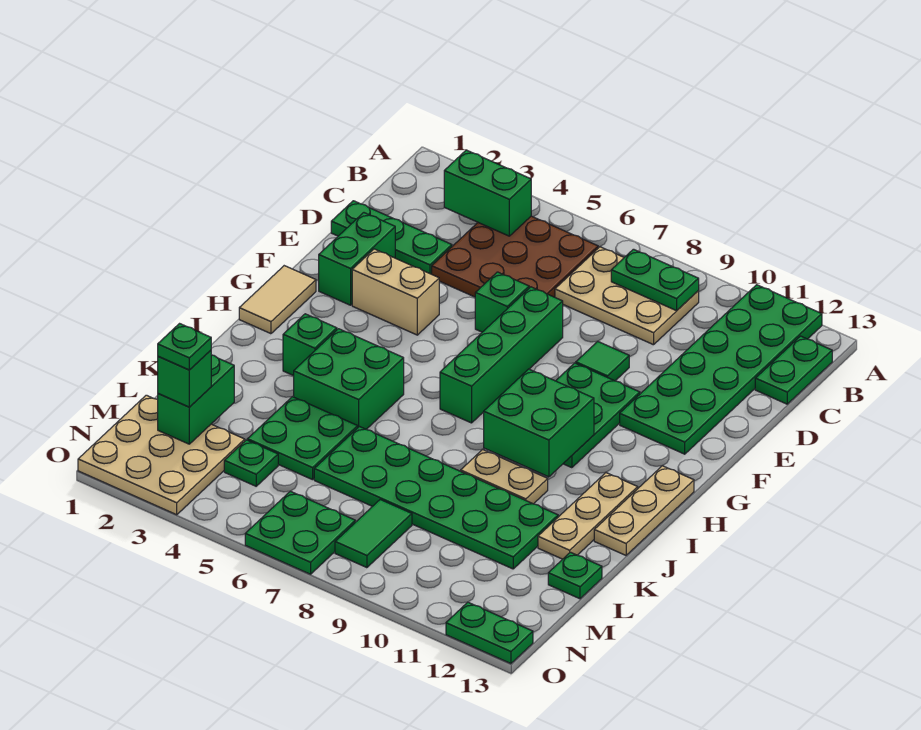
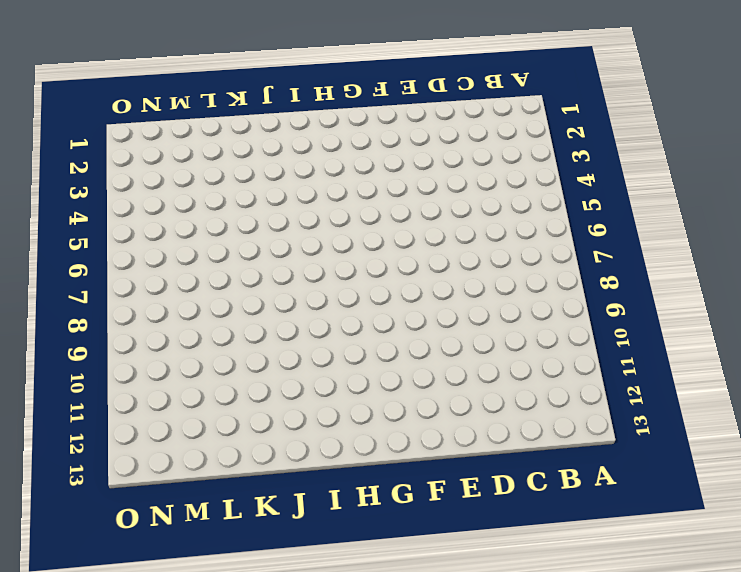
none -> green plate A11:F12 level 1
none -> brown plate B4:D6 level 1
none -> tan plate B7:C9 level 1
none -> green plate B13:C13 level 1

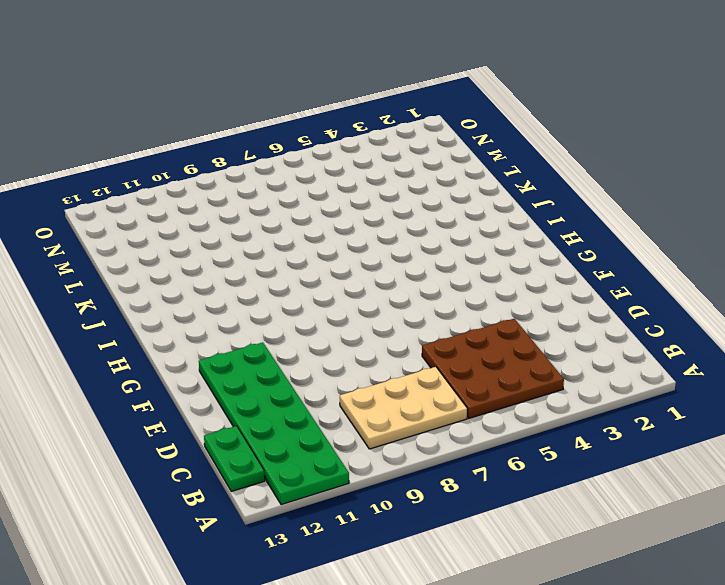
none -> green plate D1:D3 level 1
none -> green brick E2:F2 level 1
none -> green brick E6 level 1
none -> green brick E7:H7 level 1

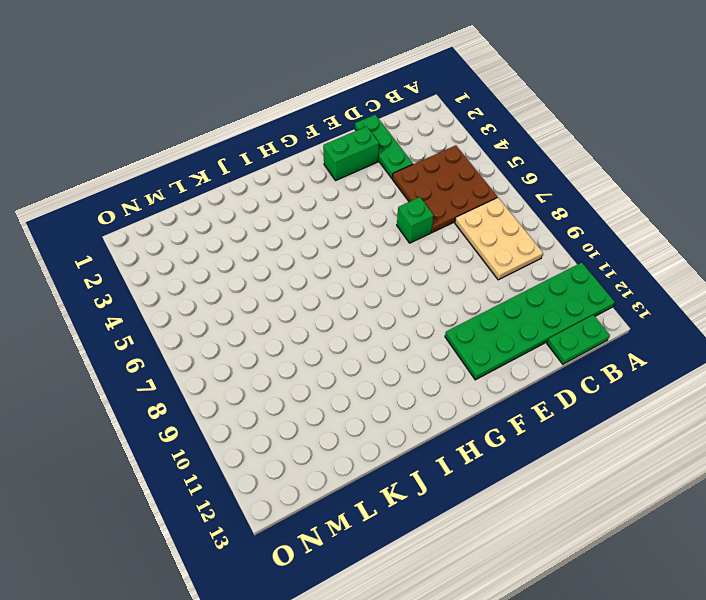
none -> green brick E7:H7 level 1
none -> green tile E9 level 1
none -> tan brick F3:F4 level 1
none -> green plate F9:H10 level 1

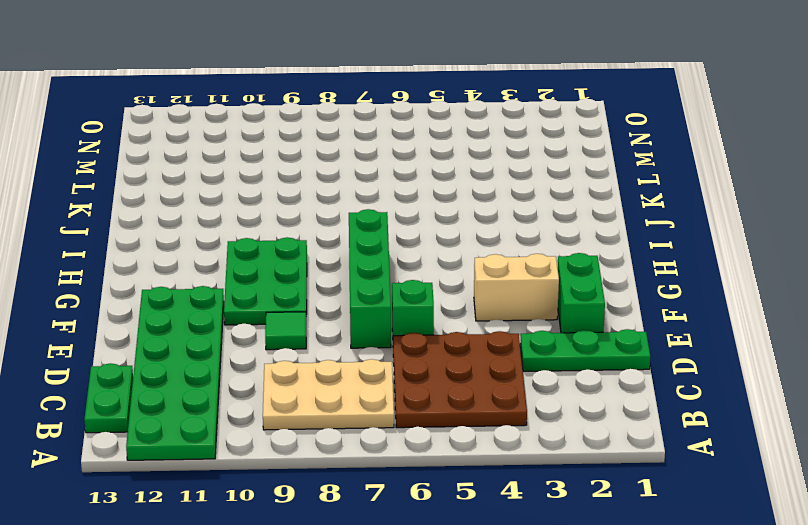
none -> tan tile G1:H1 level 1
none -> tan plate H13:J13 level 1
none -> green brick I3 level 1
none -> green brick I4:J5 level 1

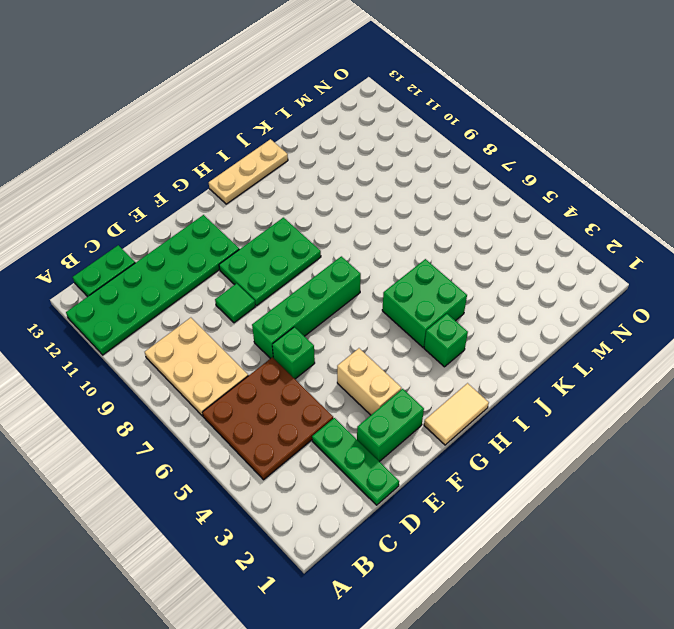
none -> tan plate I12:K12 level 1
none -> tan plate J9:J10 level 1
none -> green plate K4:L5 level 1
none -> green plate K6:L11 level 1

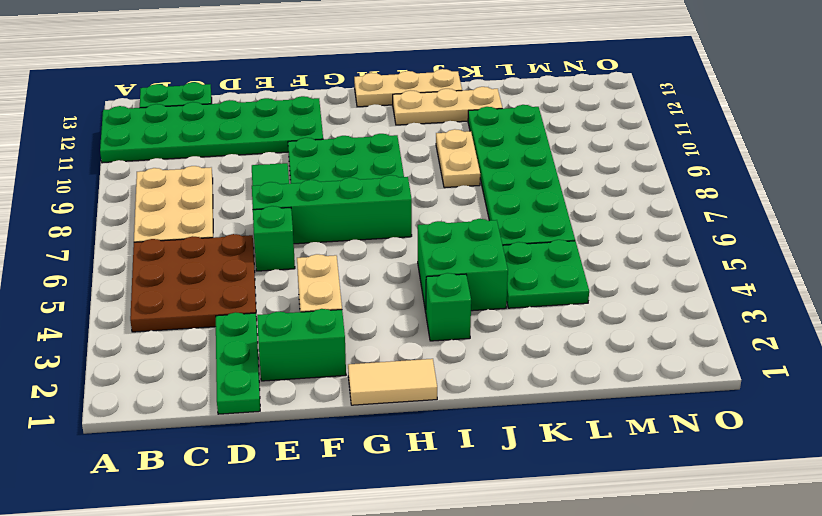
none -> green plate L13 level 1
none -> tan plate M1:O3 level 1
none -> green plate M4 level 1
none -> green tile M8:N8 level 1

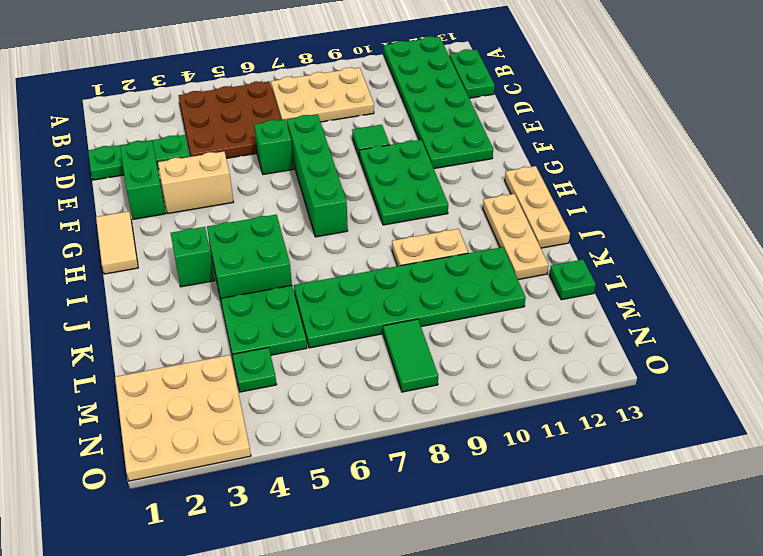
none -> green plate N6:O7 level 1
none -> green plate O12:O13 level 1
none -> green brick B3:B4 level 2
none -> green plate B8:B9 level 2

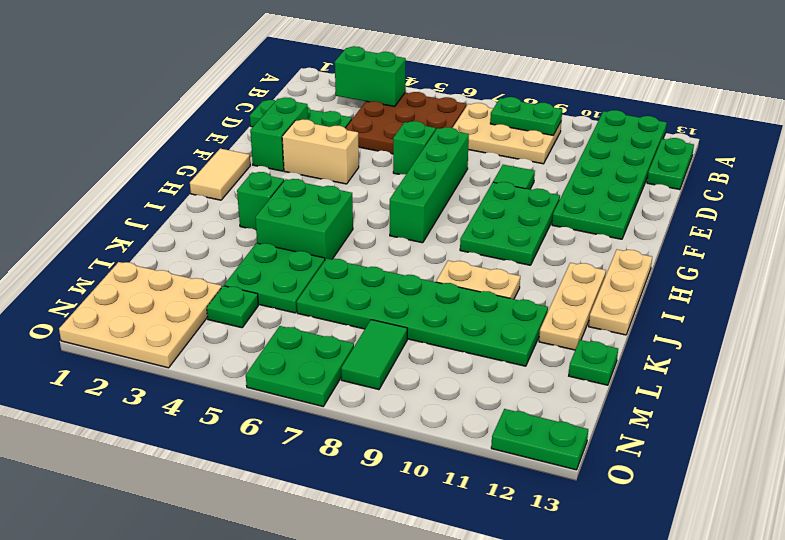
none -> green brick H9:I10 level 2
none -> green brick L2:M2 level 2
none -> green brick M2 level 3
none -> green plate M2 level 4

